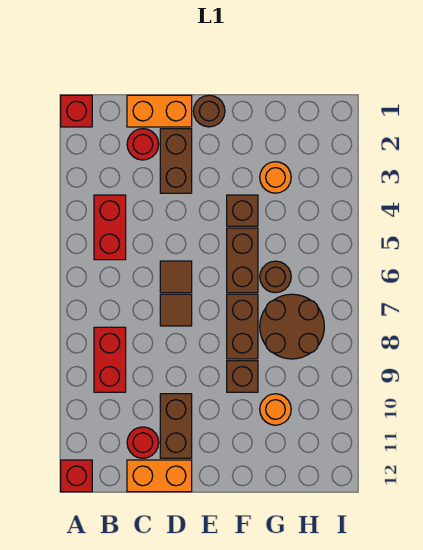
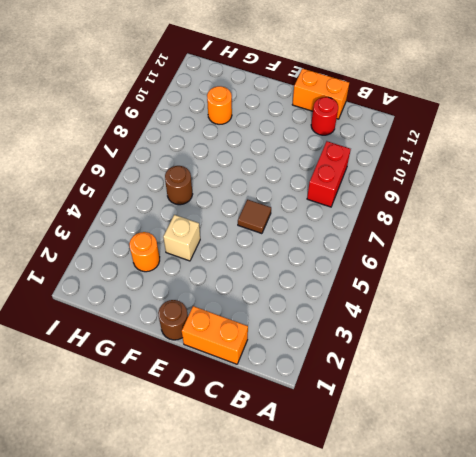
tan brick F4 level 1 -> brown brick F4 level 1
none -> red brick A1 level 1
none -> red brick A12 level 1
none -> red brick B4:B5 level 1

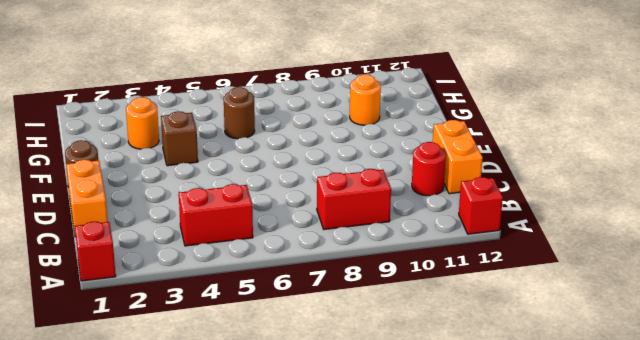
none -> red round brick C2 level 1
none -> brown brick D2:D3 level 1
none -> brown tile D6 level 1

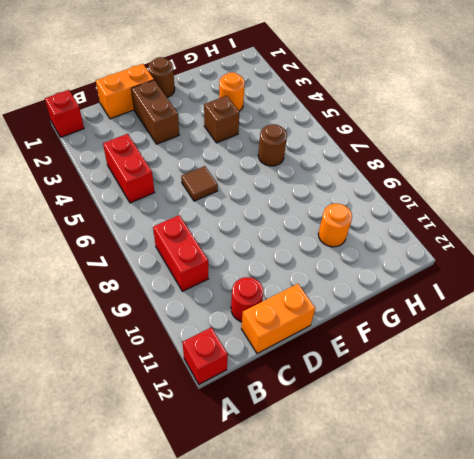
none -> red round brick C2 level 1
none -> brown tile D7 level 1
none -> brown brick D10:D11 level 1

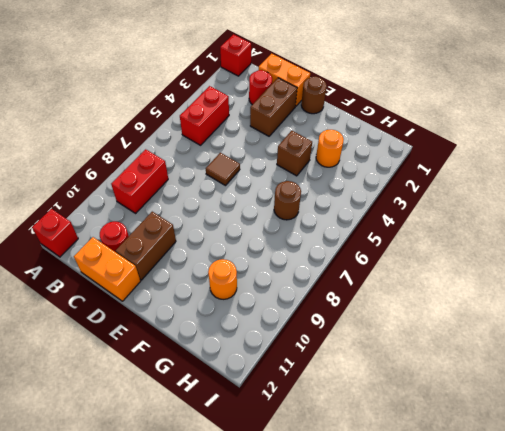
none -> brown tile D7 level 1
none -> brown brick F5:F6 level 1
none -> brown brick F7:F8 level 1

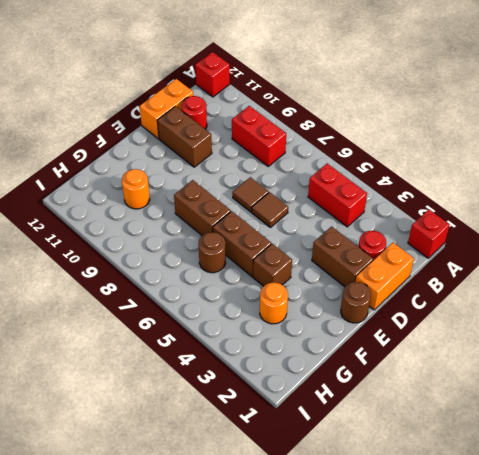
none -> brown brick F9 level 1
none -> brown round brick G7:H8 level 1

